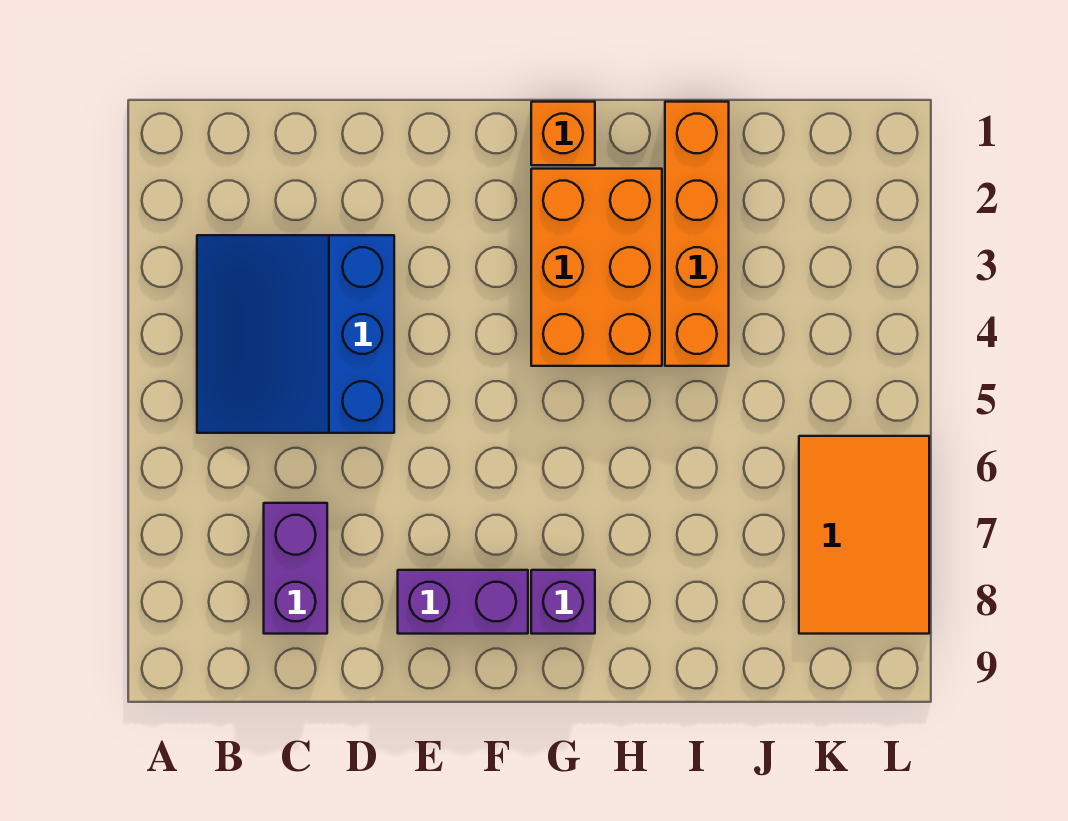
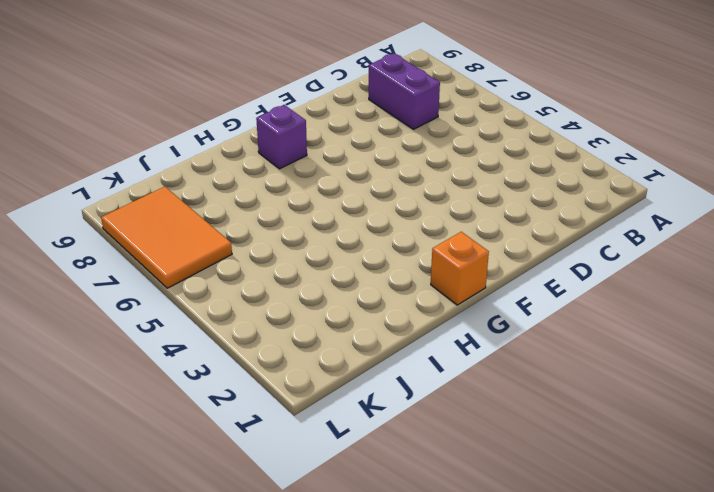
none -> blue slope B3:D5 level 1 top D
none -> purple brick E8:F8 level 1

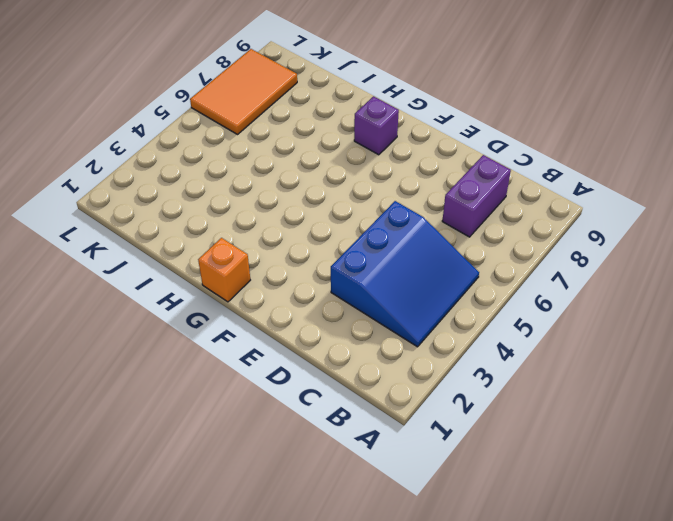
none -> purple brick E8:F8 level 1
none -> orange brick G2:H4 level 1

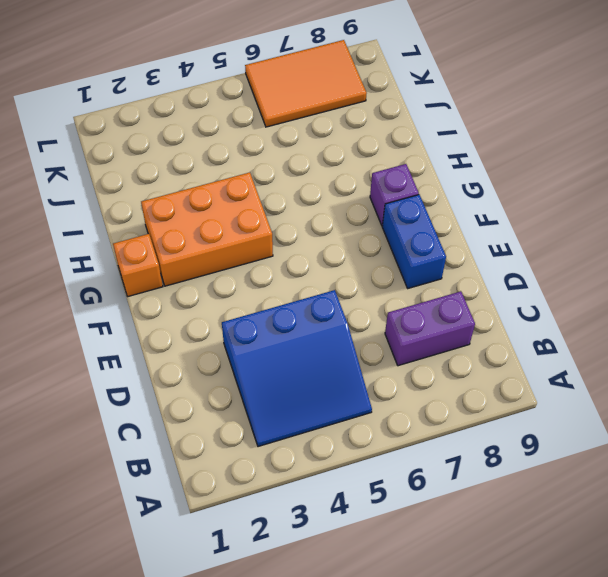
blue brick E8:F8 level 1 -> purple brick E8:F8 level 1
none -> orange brick I1:I4 level 1

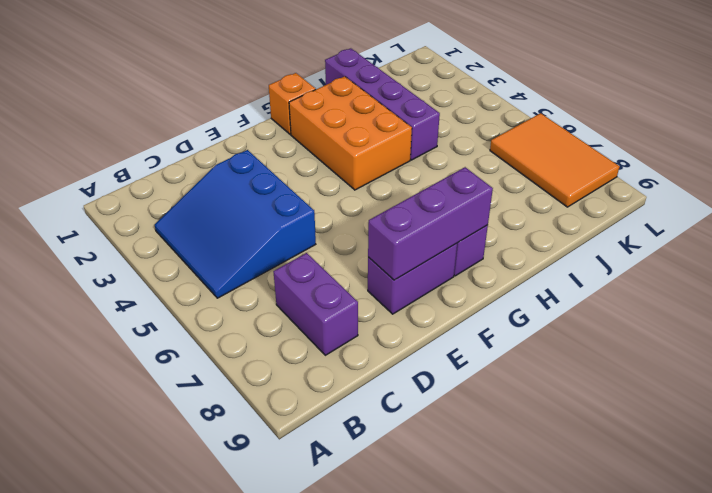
purple brick E8:G8 level 2 -> none
purple brick I1:I4 level 1 -> orange brick I1:I4 level 1

